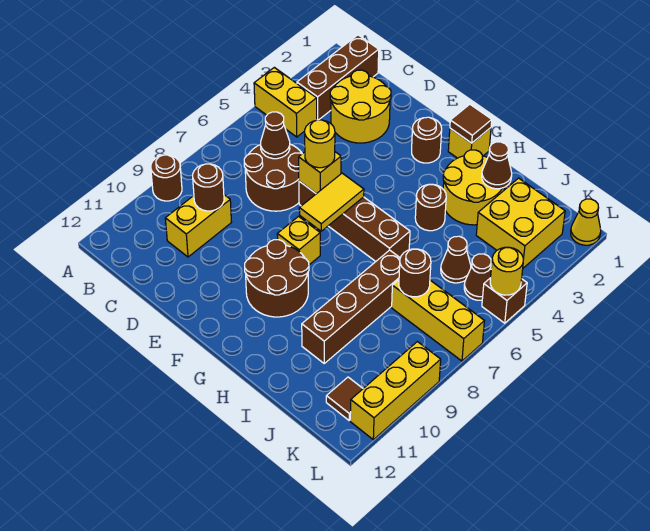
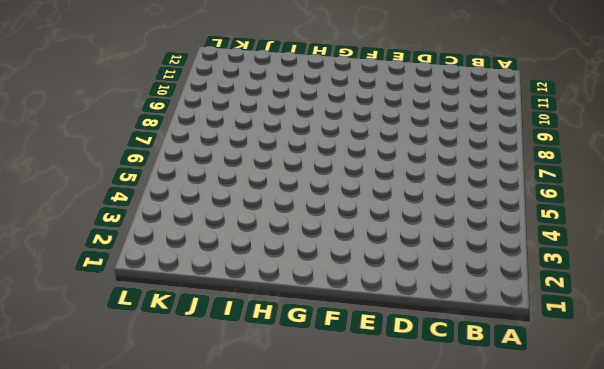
none -> yellow brick A4:B4 level 1
none -> brown round brick A9 level 1
none -> brown brick B1:B3 level 1
none -> yellow round brick C2:D3 level 1

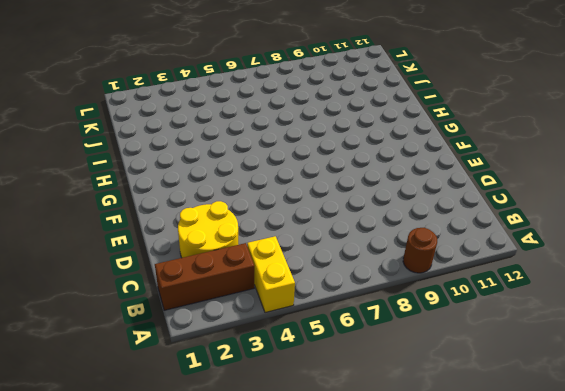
none -> brown round brick C6:D7 level 1
none -> yellow brick C9:C10 level 1
none -> brown brick E6:H6 level 1
none -> brown round brick F2 level 1

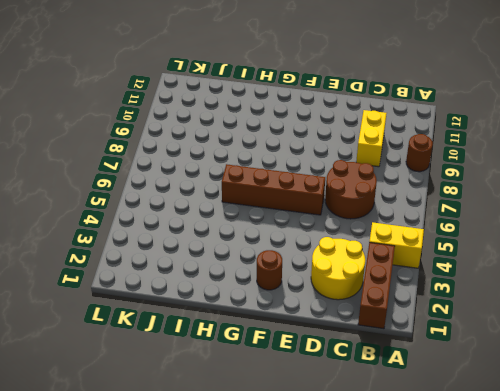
none -> yellow brick F8 level 1
none -> brown round brick F9:G10 level 1
none -> yellow brick G1 level 1
none -> yellow round brick H2:I3 level 1

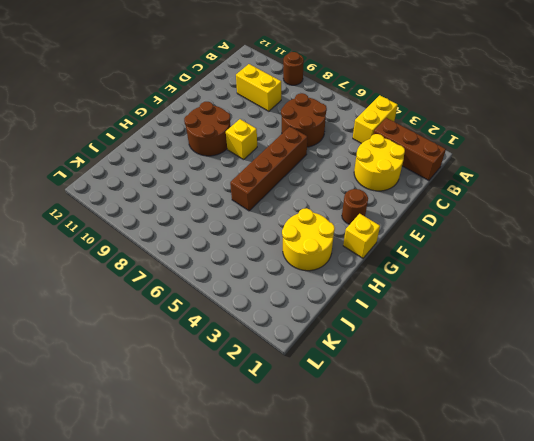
none -> brown round brick H4 level 1
none -> brown brick I7:I10 level 1
none -> yellow brick J2:K3 level 1
none -> brown cone J5 level 1

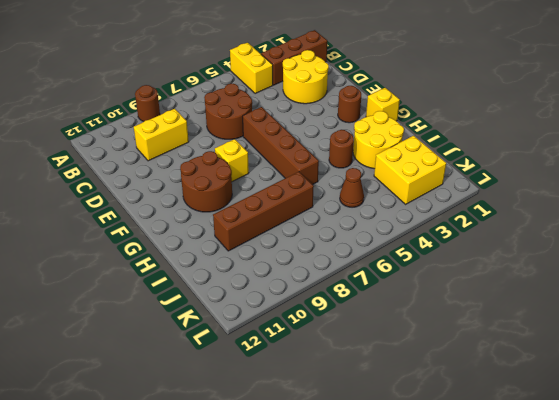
none -> yellow brick J7:L7 level 1
none -> brown cone K5 level 1
none -> brown tile K11 level 1
none -> yellow cone L1 level 1

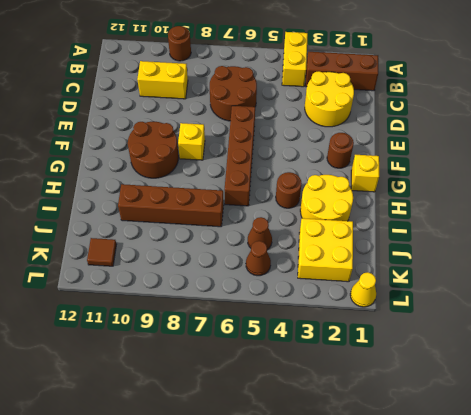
none -> yellow brick J7:L7 level 1
none -> brown brick L5 level 1
none -> yellow brick L9:L11 level 1
none -> brown cone C6 level 2

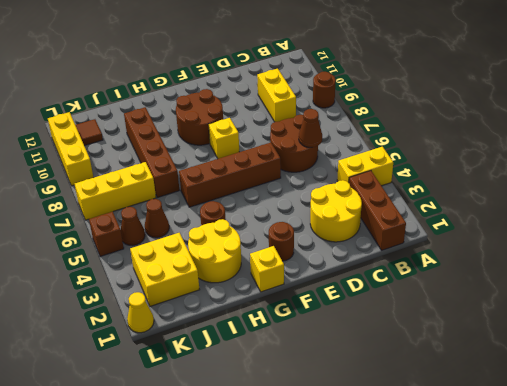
none -> brown round brick C9 level 2
none -> yellow brick E6 level 2
none -> yellow tile F6:F7 level 2
none -> brown tile G1 level 2

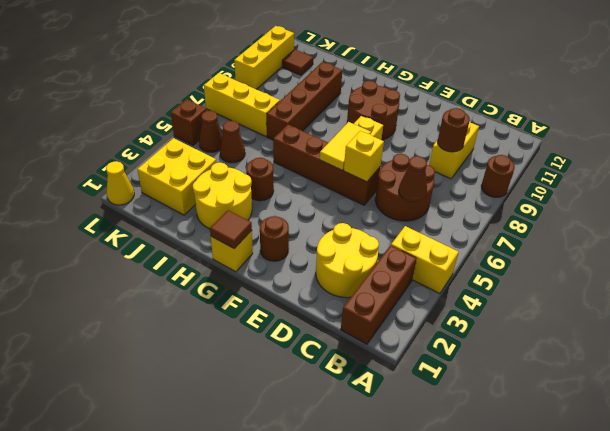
none -> brown cone I2 level 2
none -> brown round brick J7 level 2
none -> yellow round brick L5 level 2
none -> yellow round brick E6 level 3

